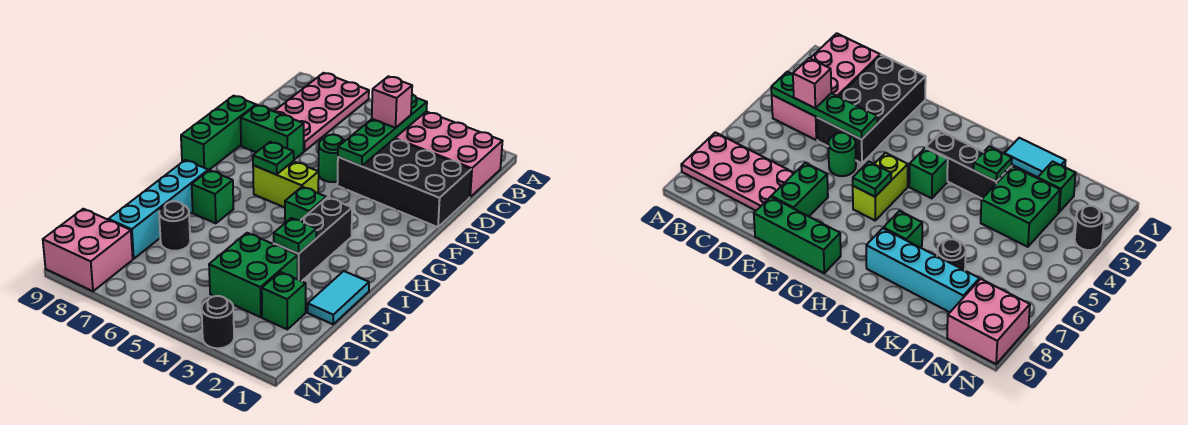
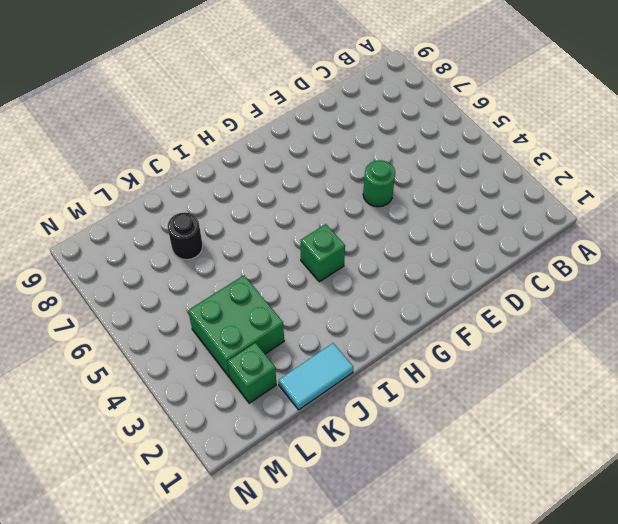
none -> pink plate A7:D8 level 1
none -> pink brick B1:C4 level 1
none -> black brick D1:E4 level 1

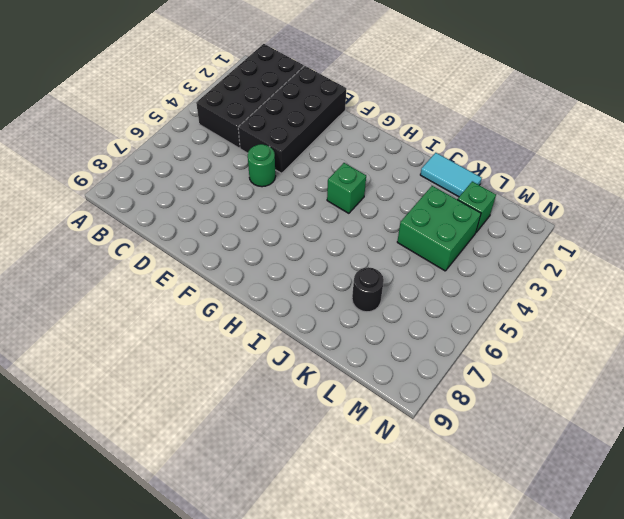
black brick B1:C4 level 1 -> pink brick B1:C4 level 1
none -> pink plate A7:D8 level 1
none -> green brick E7:E8 level 1
none -> green brick E9:G9 level 1

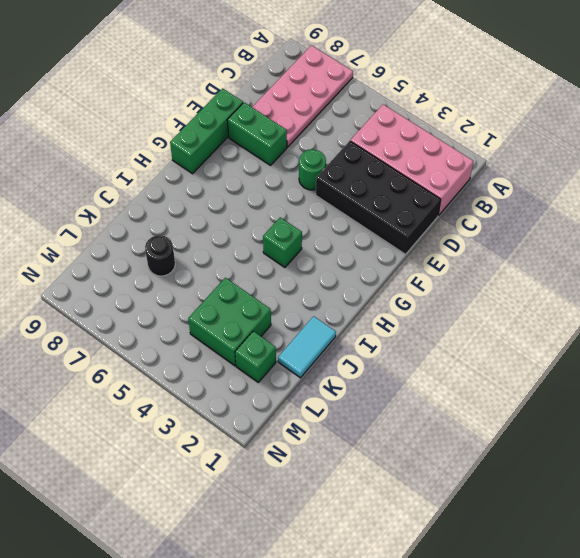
none -> lime brick G5:G6 level 1
none -> black brick H3:J3 level 1
none -> green brick I7 level 1

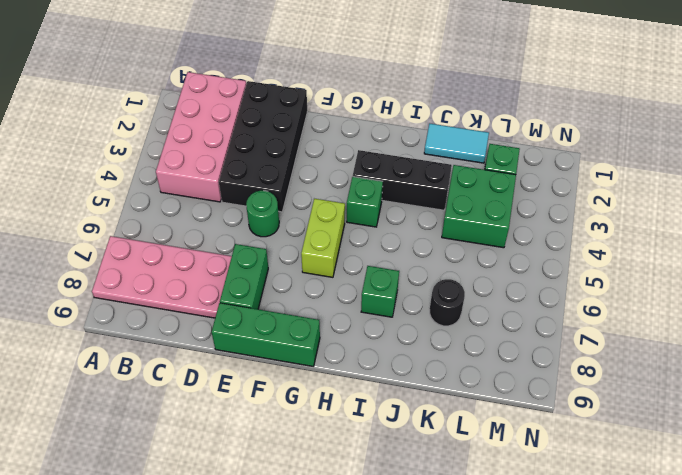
none -> cyan brick I8:L8 level 1
none -> pink brick M8:N9 level 1
none -> black round brick N3 level 1

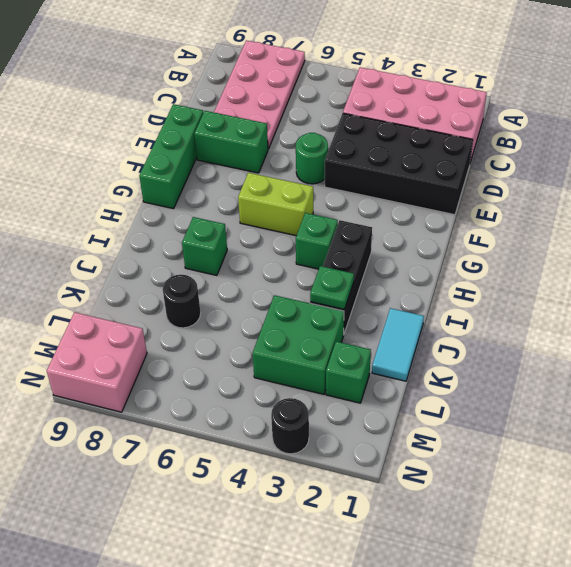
none -> cyan brick I8:L8 level 1
none -> green plate B4:E4 level 2
none -> green plate G6 level 2

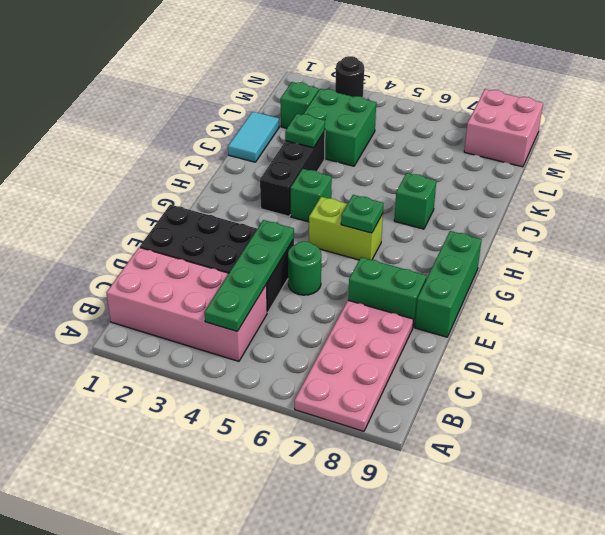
none -> cyan brick I8:L8 level 1
none -> black round brick K7 level 1
none -> pink brick C4 level 3

